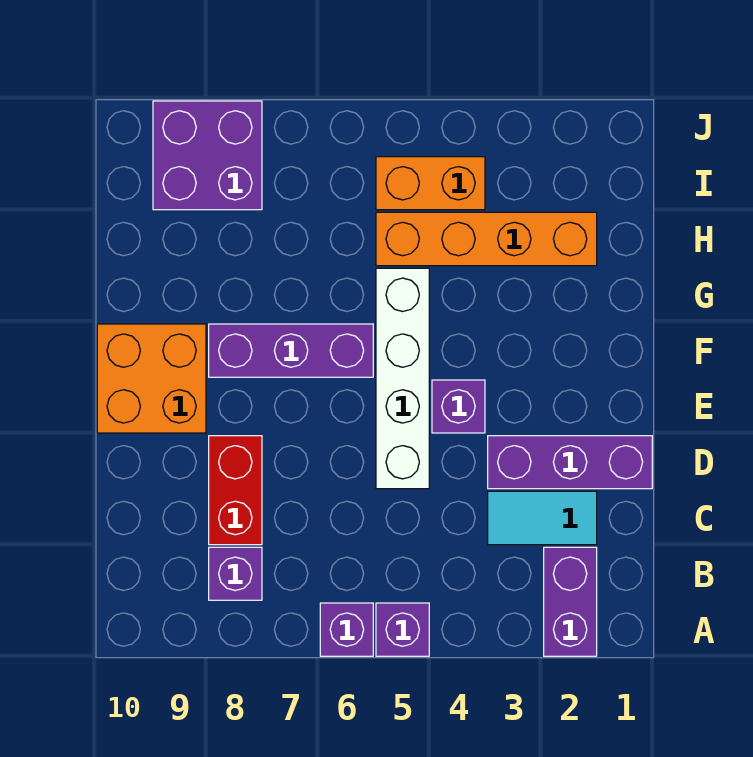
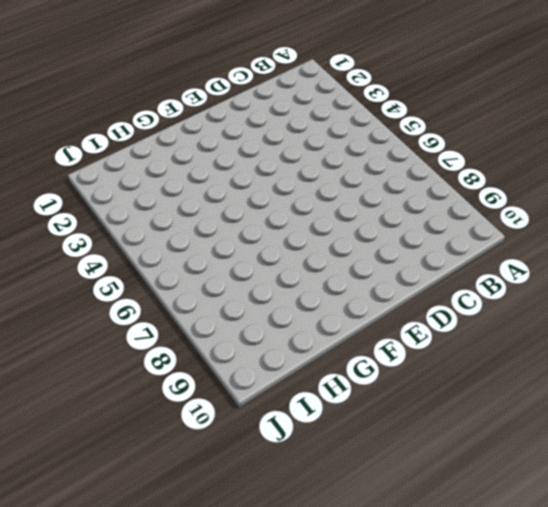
none -> purple brick A2:B2 level 1
none -> purple brick A5 level 1
none -> purple brick A6 level 1

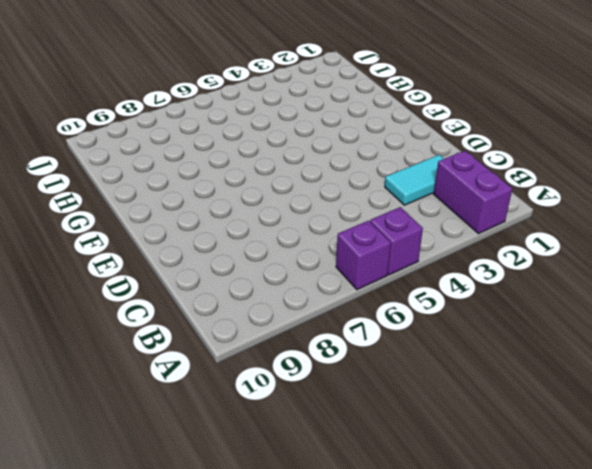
none -> purple brick B8 level 1
none -> red brick C8:D8 level 1
none -> purple brick D1:D3 level 1

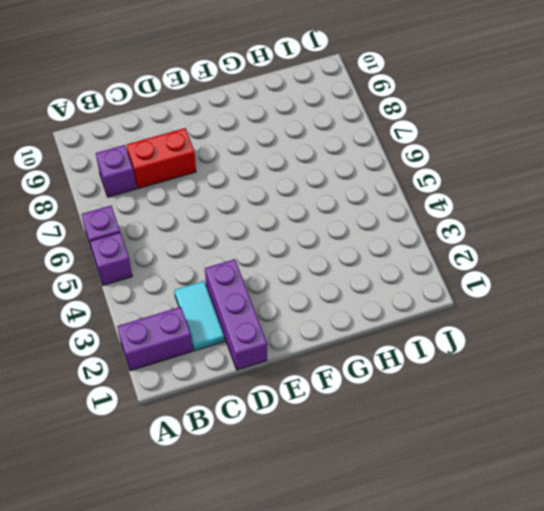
none -> white brick D5:G5 level 1
none -> purple brick E4 level 1
none -> orange brick E9:F10 level 1

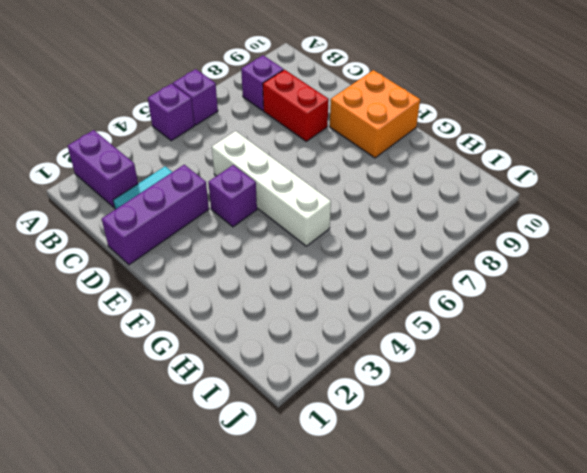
none -> purple brick F6:F8 level 1
none -> orange brick H2:H5 level 1
none -> orange brick I4:I5 level 1

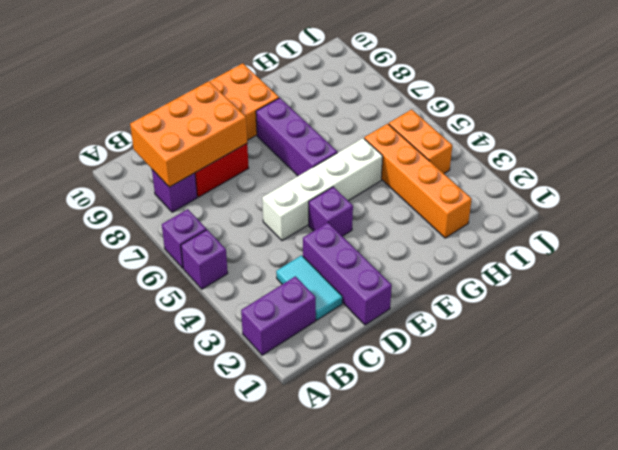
orange brick B8:D9 level 2 -> none
none -> purple brick I8:J9 level 1

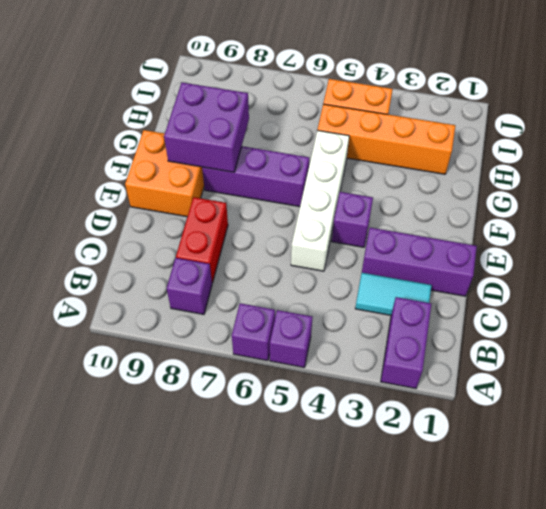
purple brick F8:G9 level 2 -> purple brick I8:J9 level 1

